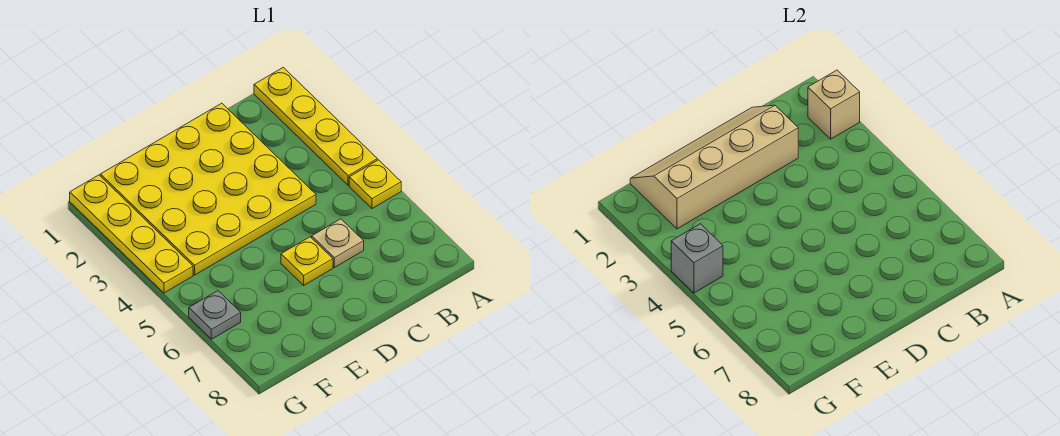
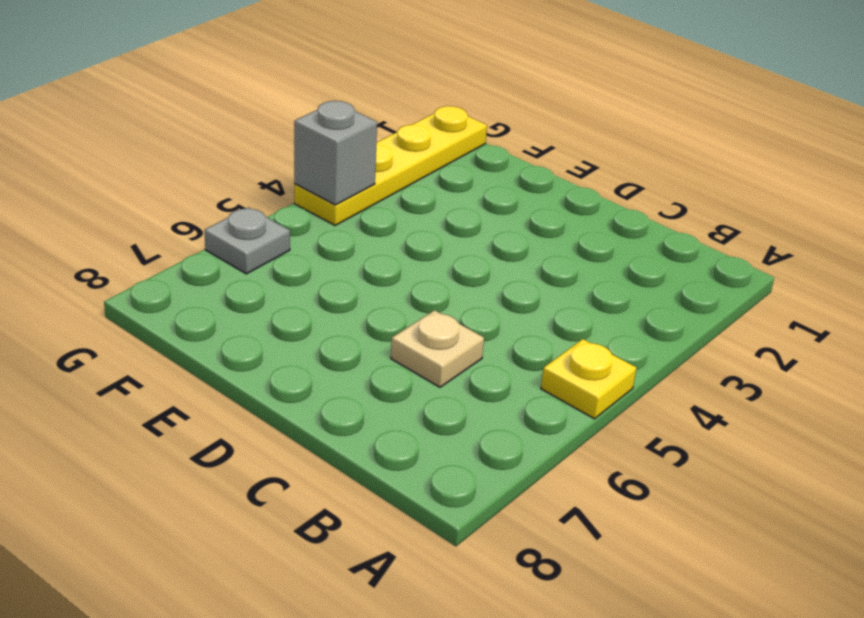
none -> yellow plate A1:A4 level 1
none -> yellow plate C1:F4 level 1

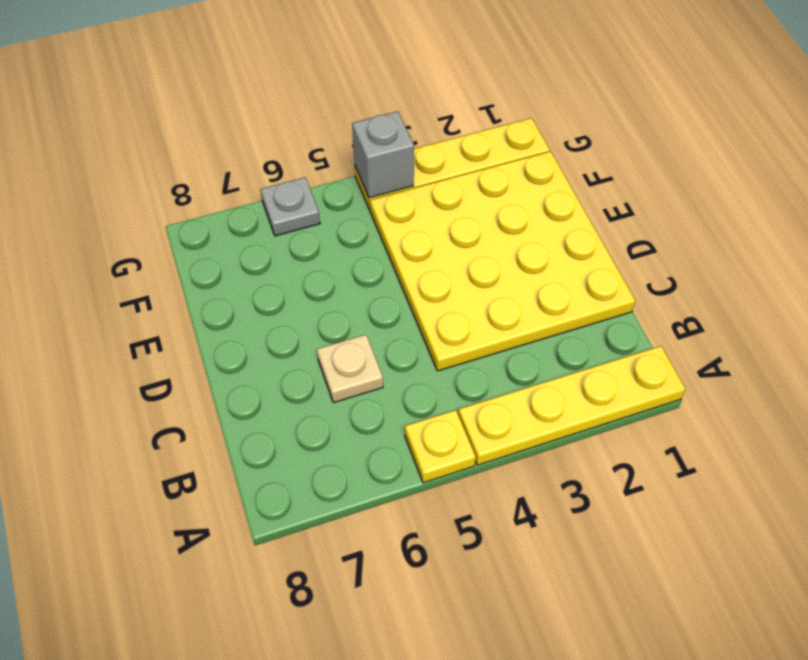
none -> yellow plate D6 level 1
none -> tan brick A2 level 2

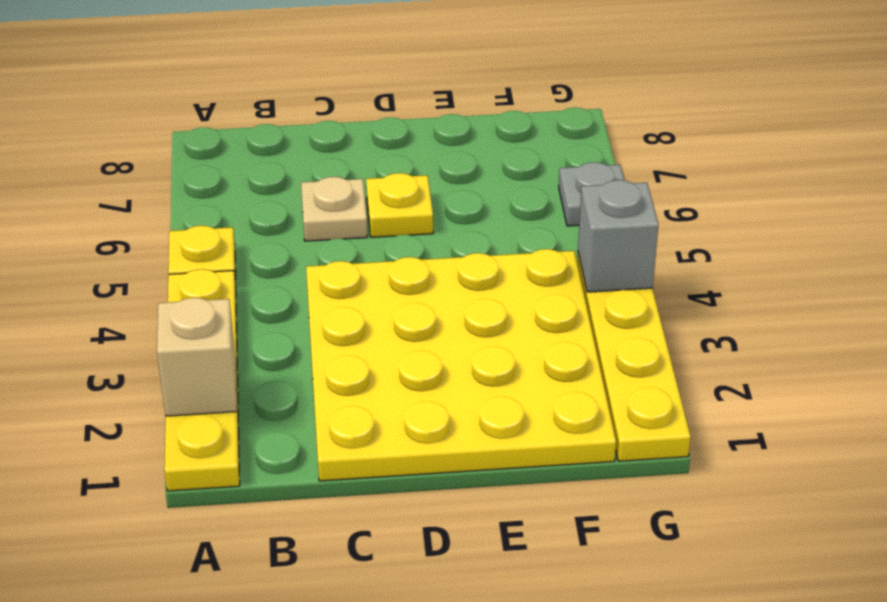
none -> tan slope C1:F2 level 2 top 2

